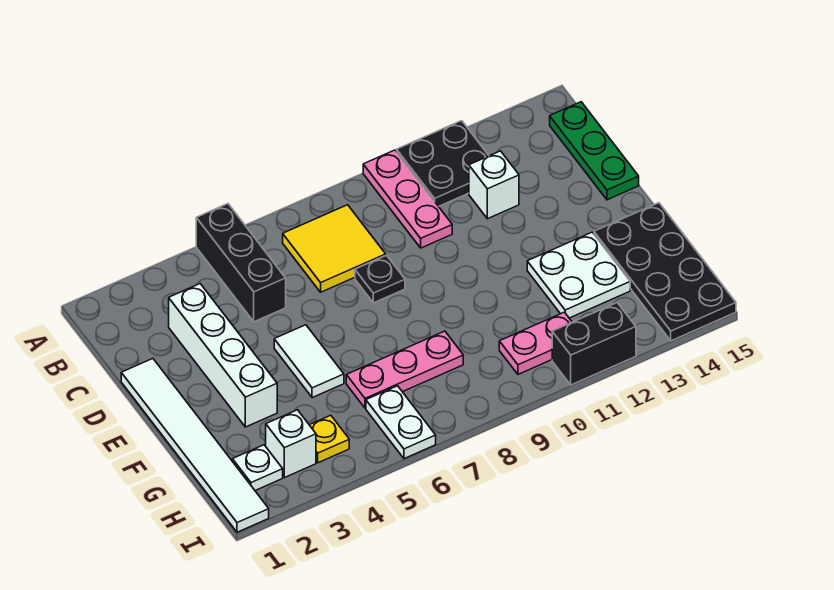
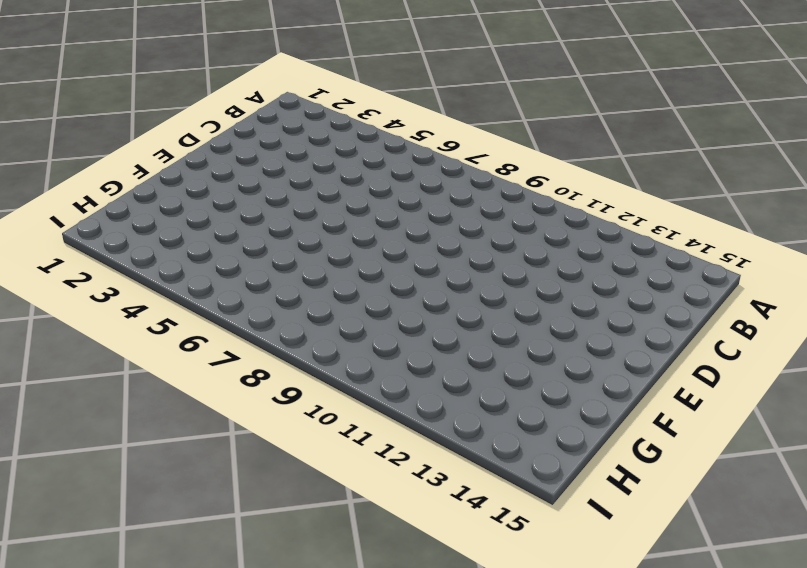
none -> black brick A5:C5 level 1
none -> pink plate A10:C10 level 1
none -> black plate A11:B12 level 1

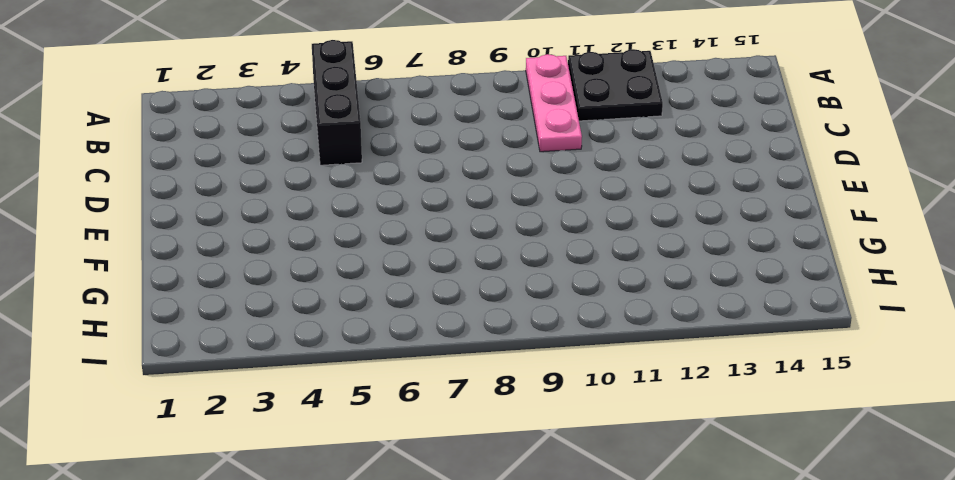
none -> yellow tile B7:C8 level 1
none -> green plate B15:D15 level 1
none -> white brick C3:F3 level 1

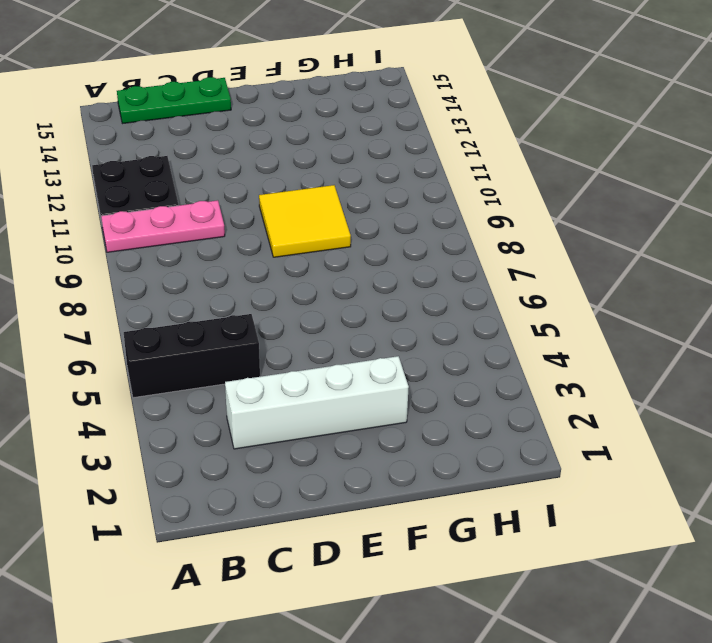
yellow tile E9:F10 level 1 -> yellow tile B7:C8 level 1
none -> white brick C12 level 1
none -> white tile D1:I1 level 1
none -> black plate D8 level 1

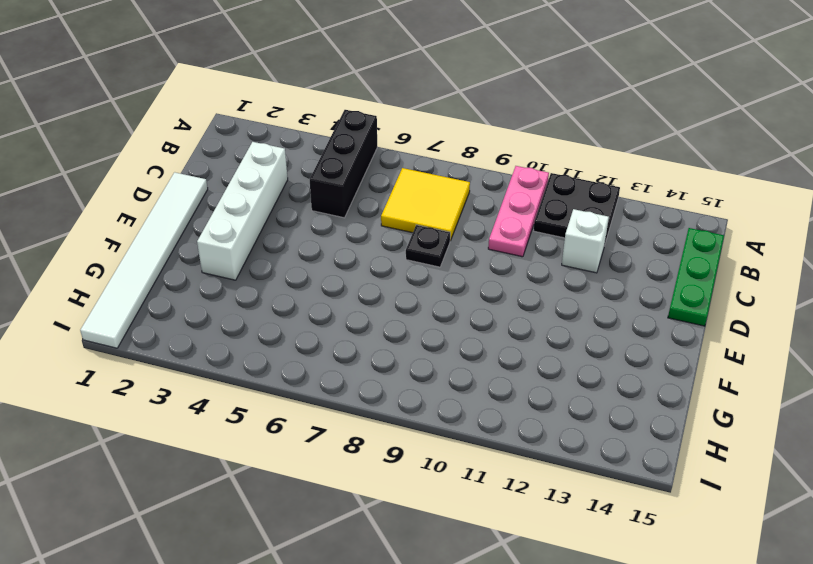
none -> white tile E5:F5 level 1
none -> white plate F12:G13 level 1
none -> black plate F14:I15 level 1

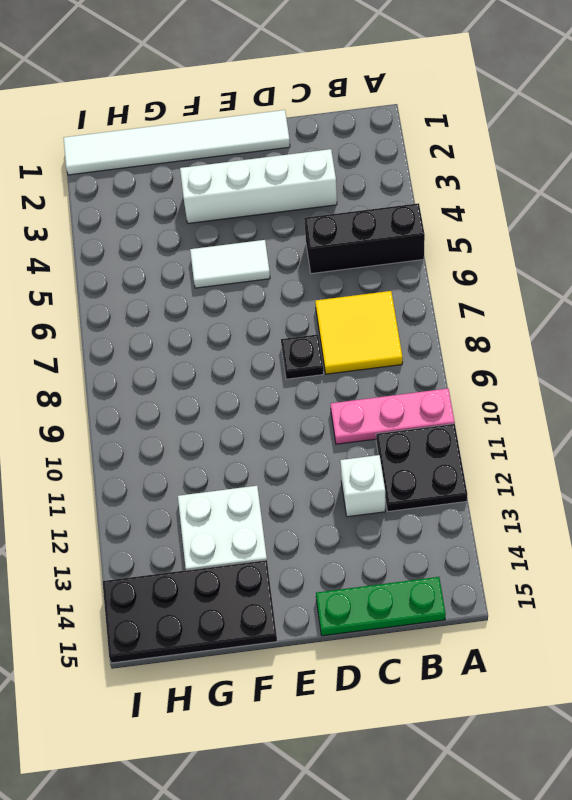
none -> pink plate G6:G8 level 1
none -> white plate H2 level 1
none -> white brick H3 level 1

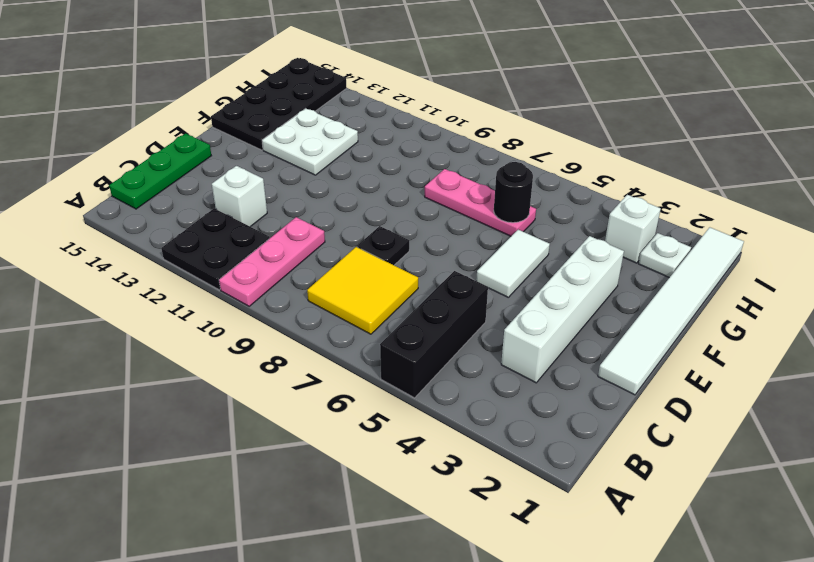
black round brick G6 level 2 -> none
none -> yellow plate H4 level 1
none -> white plate H6:I6 level 1
none -> pink plate H10:H11 level 1

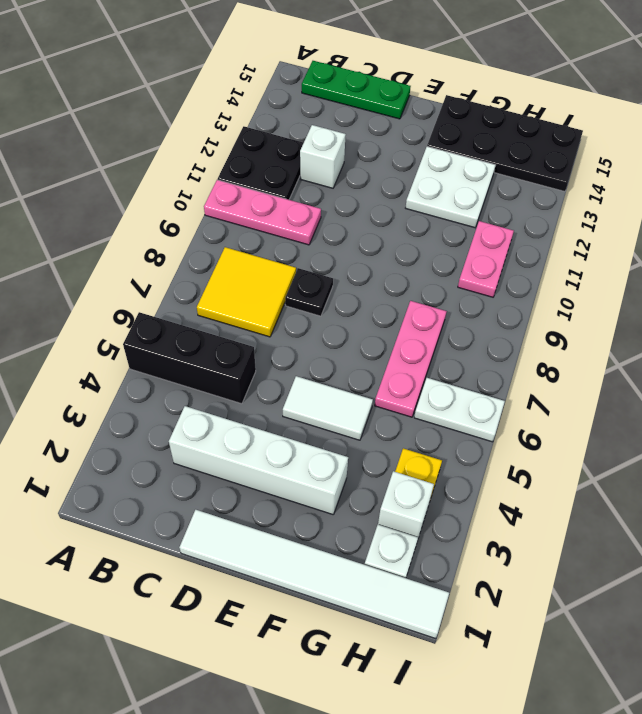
none -> black brick I11:I12 level 1

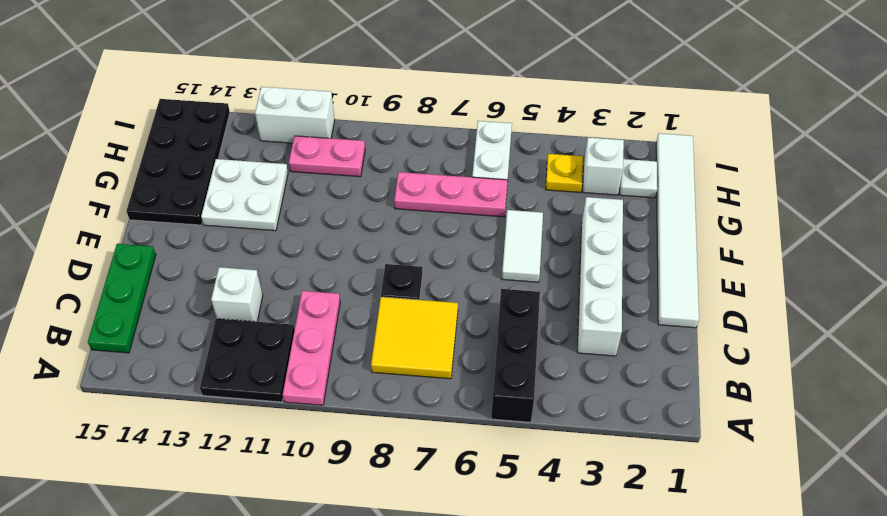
white brick I11:I12 level 1 -> black brick I11:I12 level 1

